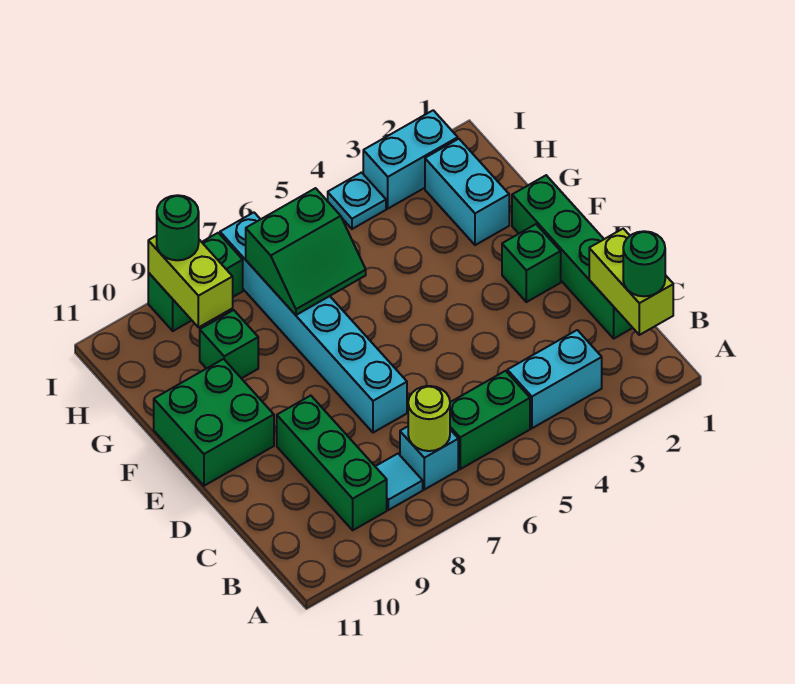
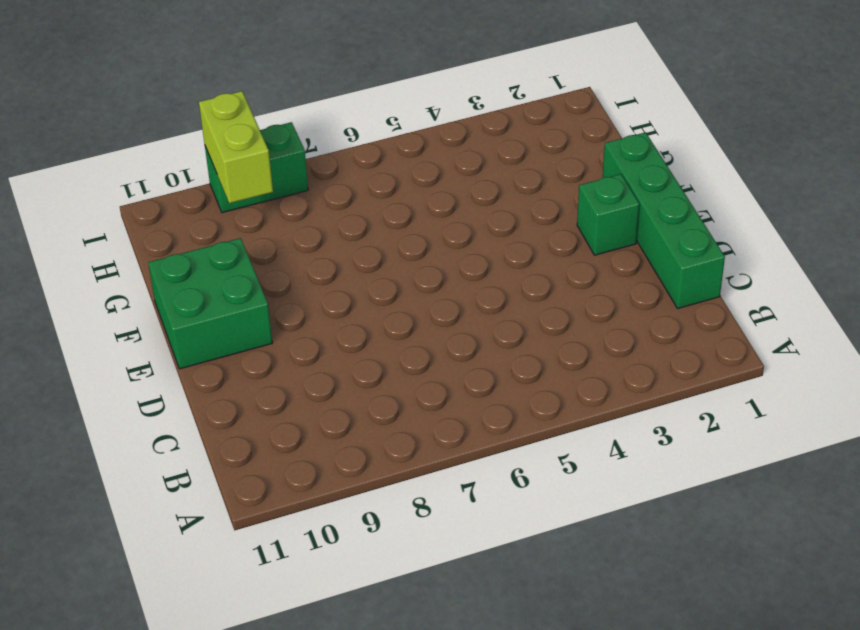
none -> cyan brick B3:B4 level 1
none -> green brick B5:B6 level 1
none -> cyan brick B7 level 1

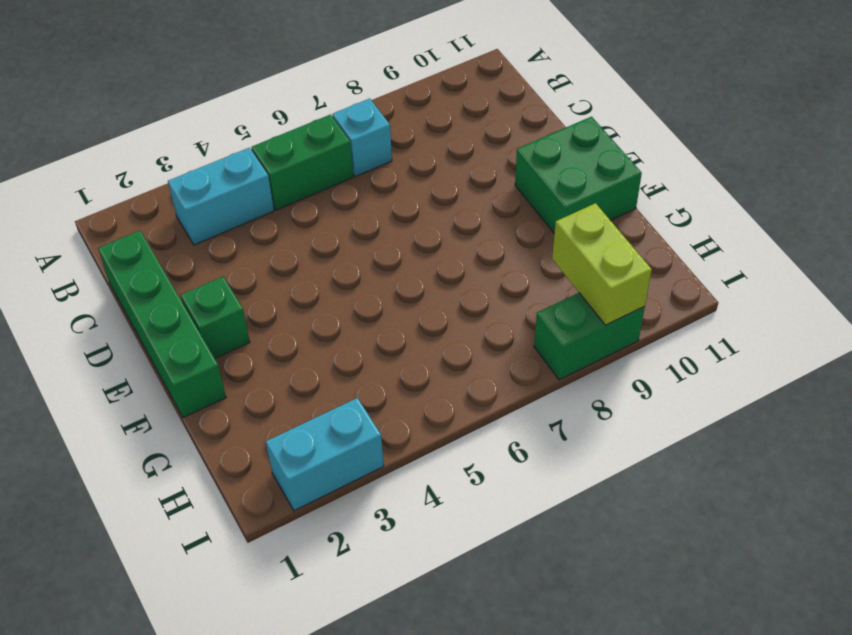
none -> cyan tile B8 level 1
none -> green brick B9:D9 level 1
none -> cyan brick D7:I7 level 1

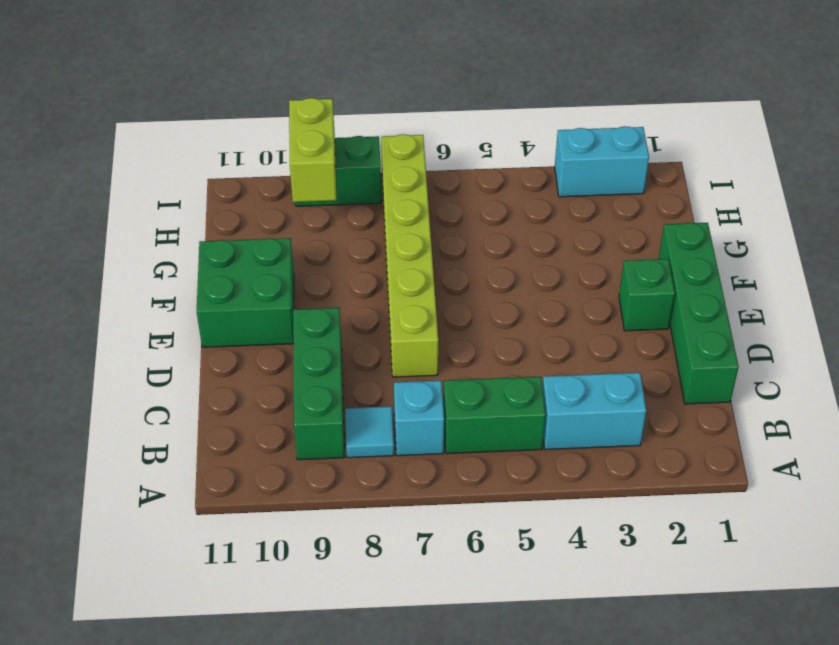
lime brick D7:I7 level 1 -> cyan brick D7:I7 level 1
none -> cyan brick G2:H2 level 1
none -> green brick G9 level 1
none -> cyan plate I4 level 1

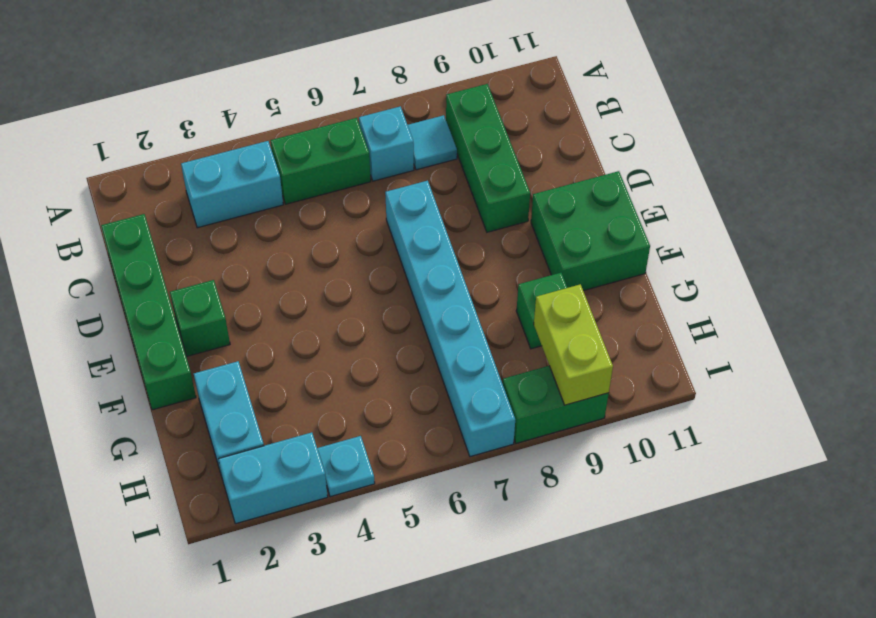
none -> lime brick B1:C1 level 2
none -> lime round brick B7 level 2
none -> green slope G6:H7 level 2 top H

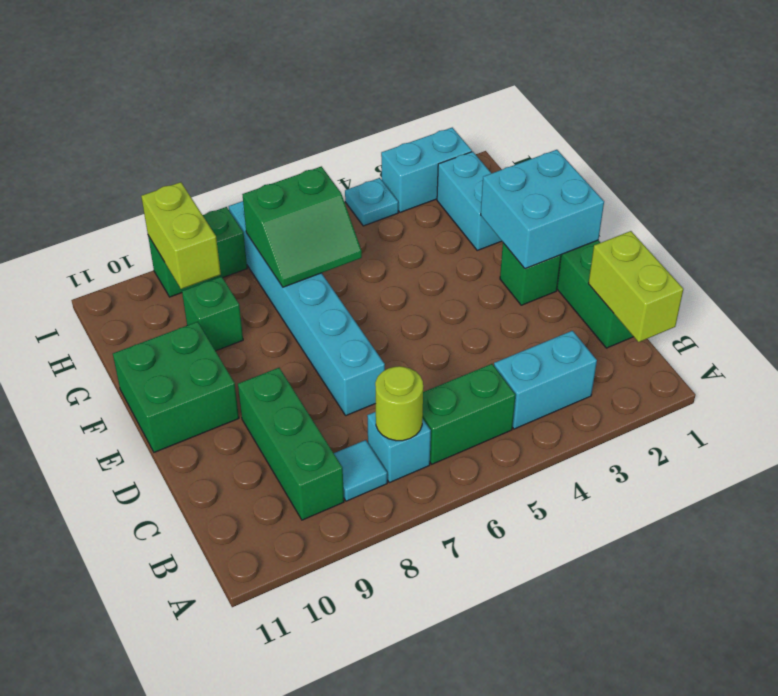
cyan brick E1:F2 level 2 -> none
none -> green round brick B1 level 3
none -> green round brick I9 level 3

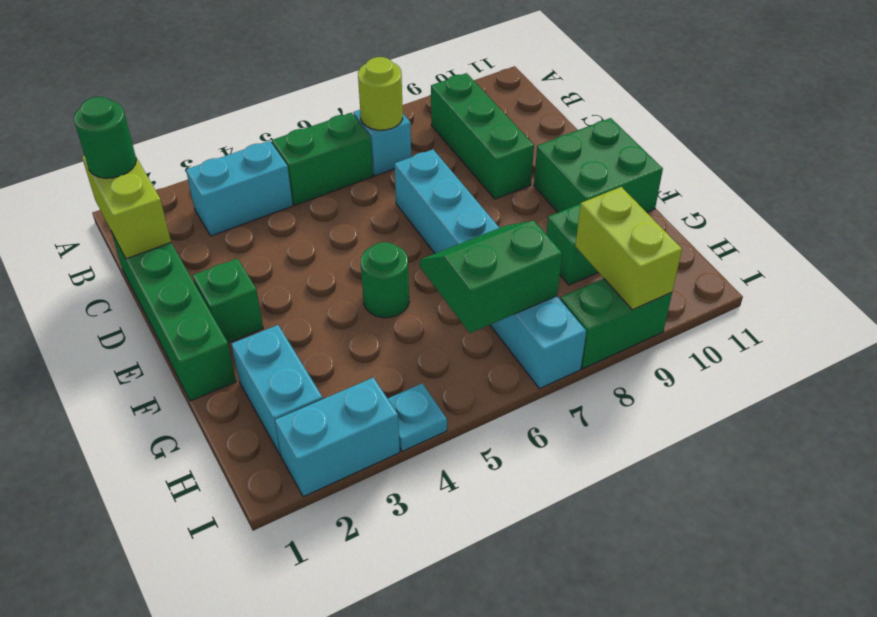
green round brick F5 level 1 -> green round brick I9 level 3
none -> cyan tile B8 level 1

